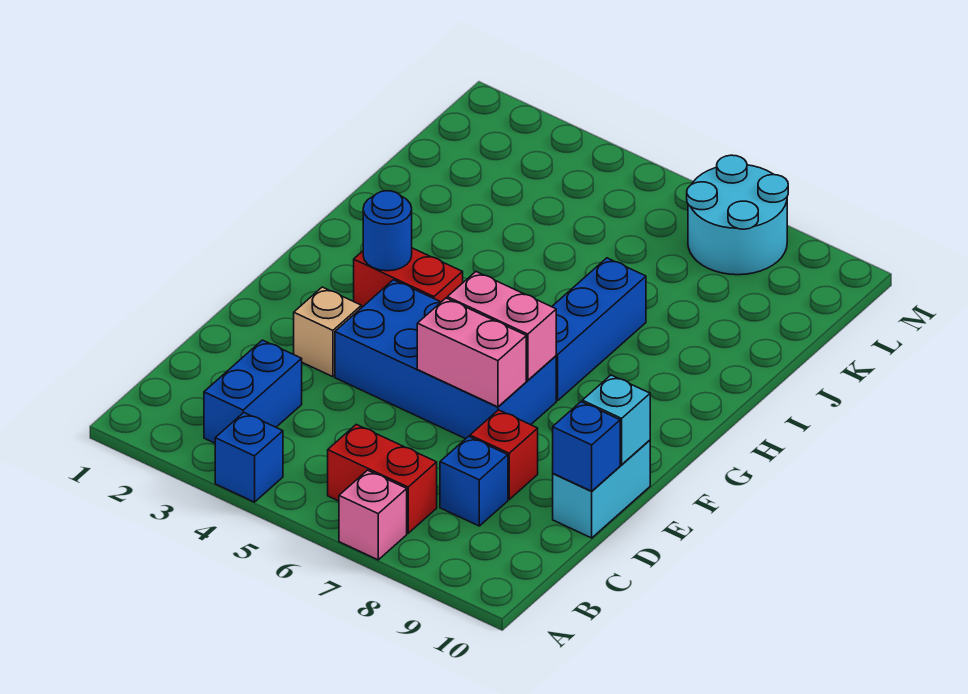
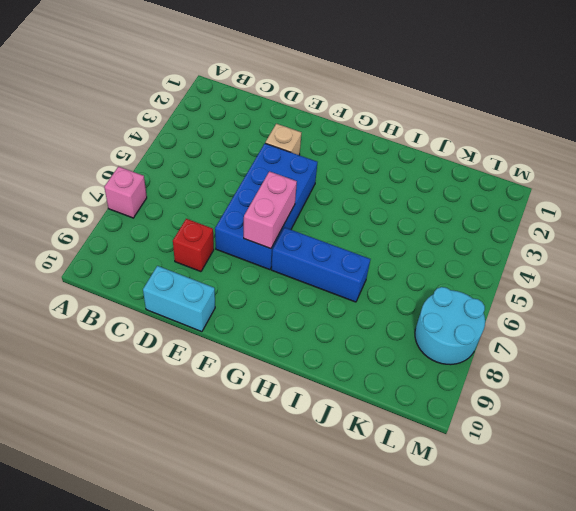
none -> blue brick A4 level 1
none -> blue brick B3:C3 level 1
none -> red brick B6:B7 level 1

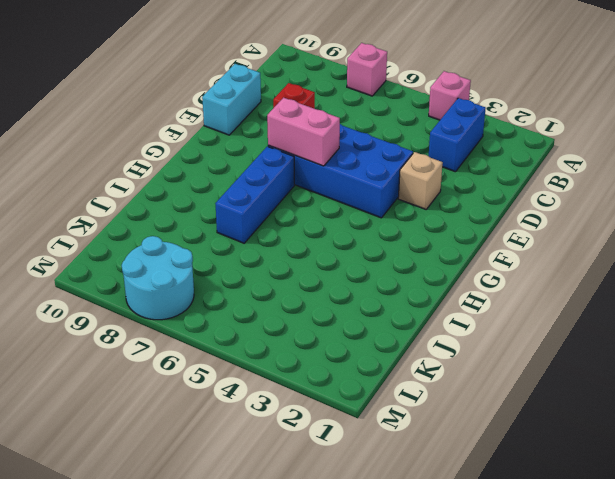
pink brick A4 level 1 -> blue brick A4 level 1
none -> red brick B6:B7 level 1
none -> blue brick C8 level 1
none -> red brick G3:G4 level 1

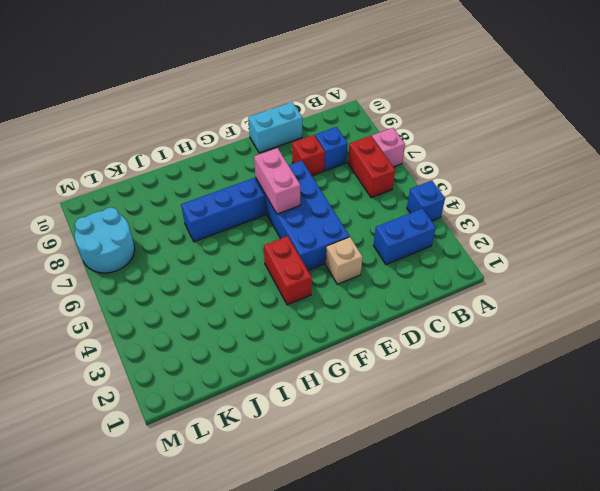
none -> blue brick D10 level 2
none -> pink brick E6:E7 level 2
none -> cyan brick E10 level 2

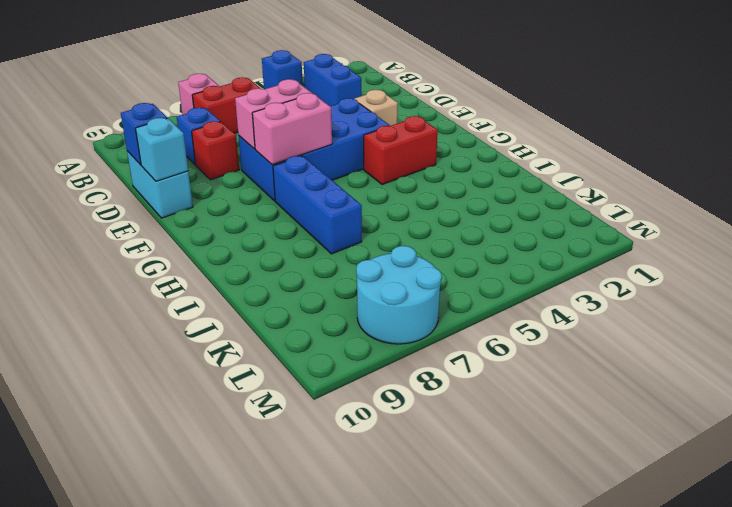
none -> blue round brick G3 level 2

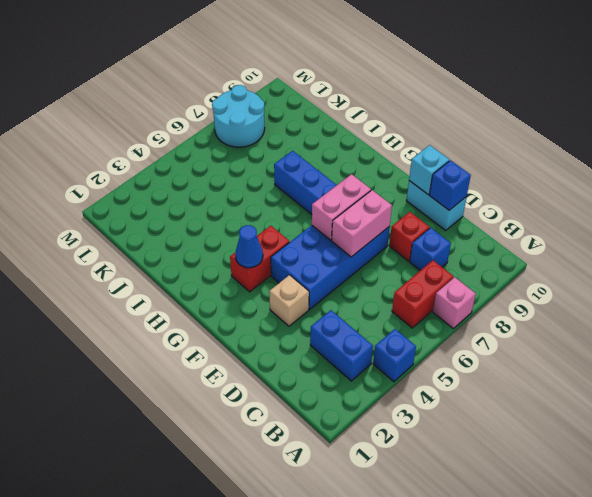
blue cone G3 level 2 -> blue round brick G3 level 2

